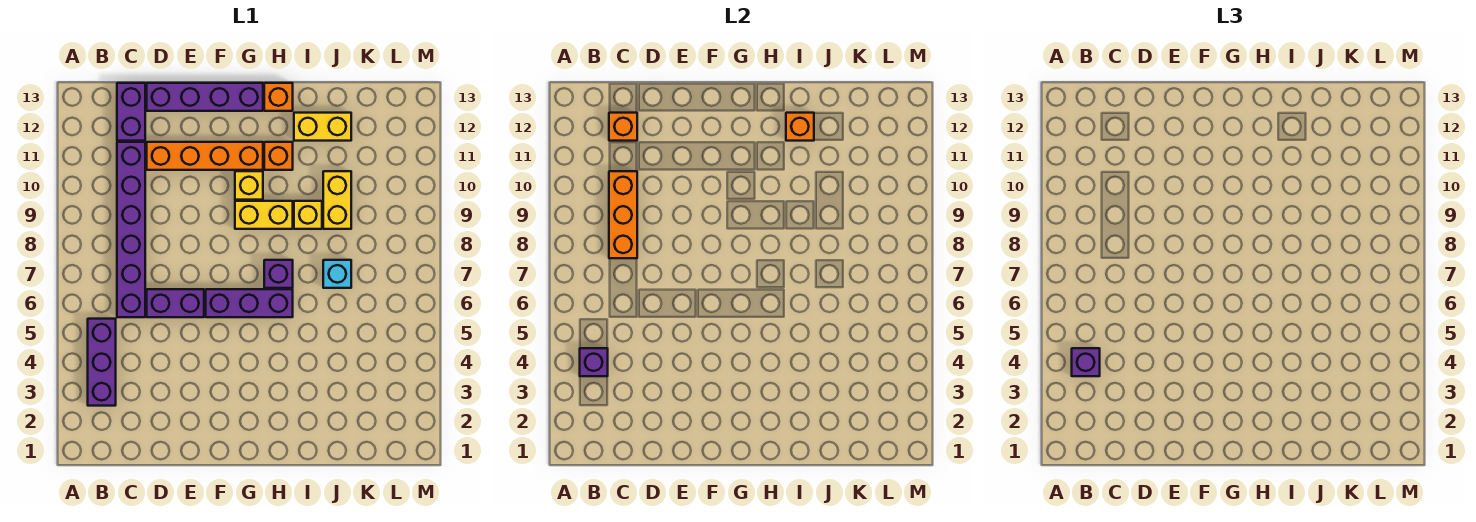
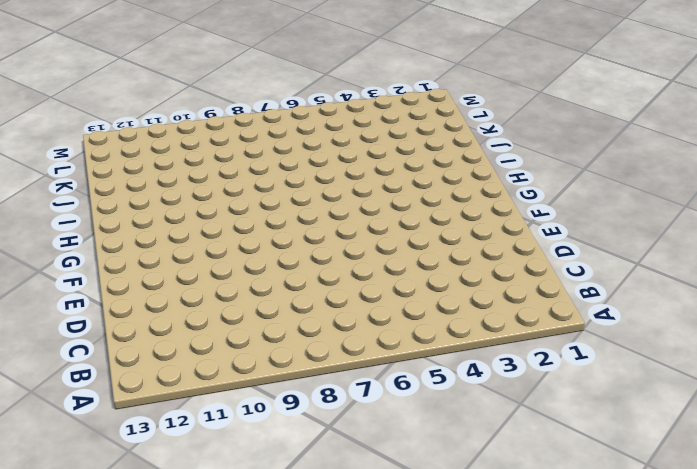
none -> purple brick B3:B5 level 1
none -> purple brick C6:C11 level 1
none -> purple brick C12:C13 level 1

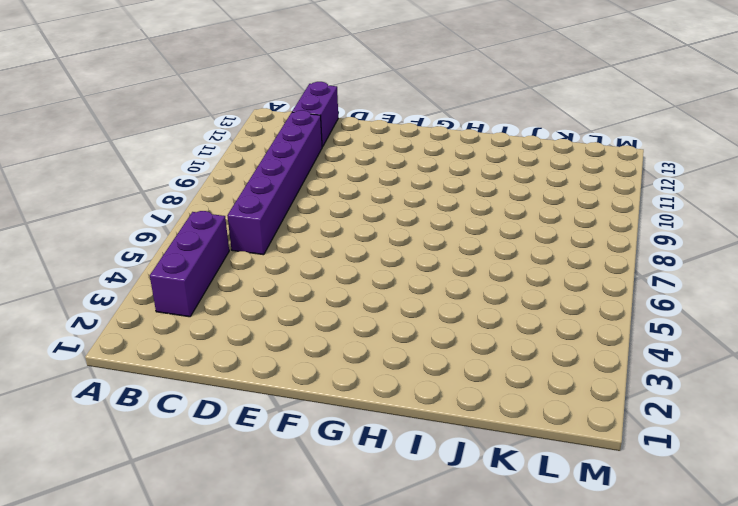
none -> purple brick D6:E6 level 1
none -> orange brick D11:G11 level 1
none -> purple brick D13:G13 level 1

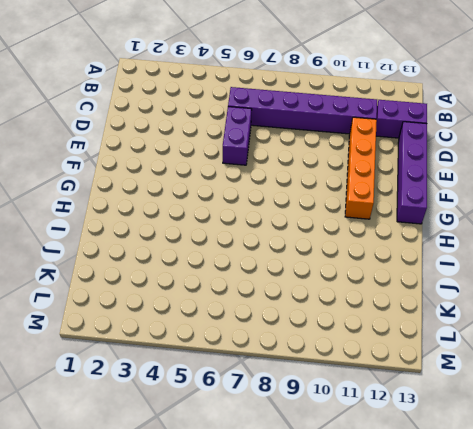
none -> purple brick B3:B5 level 1
none -> purple brick F6:H6 level 1
none -> yellow brick G9:H9 level 1

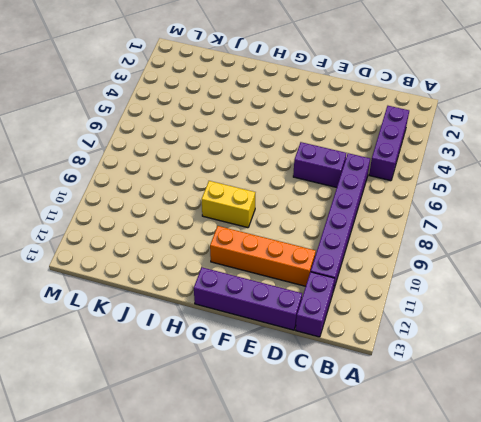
none -> purple brick F6:H6 level 1
none -> yellow brick G10 level 1
none -> purple brick H7 level 1

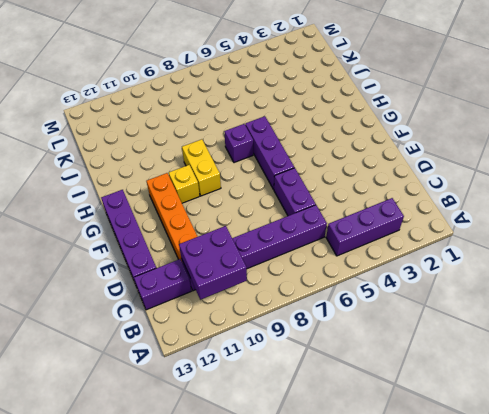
purple brick B10:C11 level 2 -> orange brick C8:C10 level 2
none -> orange brick H11 level 1
none -> orange brick H13 level 1
none -> yellow brick I9 level 1

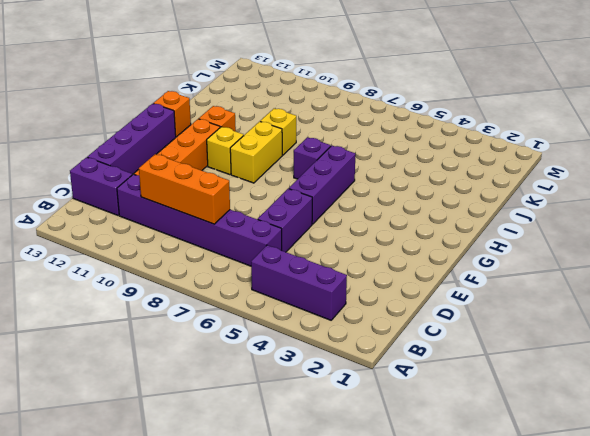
none -> yellow brick I12:J12 level 1
none -> cyan brick J7 level 1
none -> yellow brick J9:J10 level 1

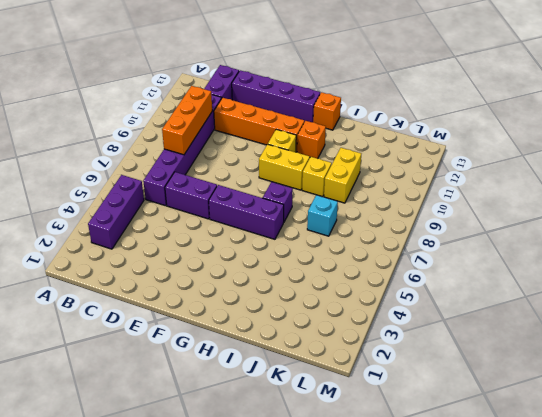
none -> yellow brick I12:J12 level 1
none -> purple brick B4 level 2
none -> orange brick C12 level 2

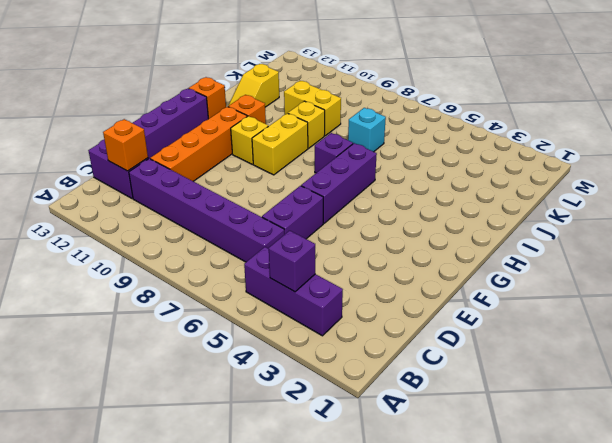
yellow slope I12:J12 level 1 top J -> yellow brick I12:J12 level 1
none -> orange brick C8:C10 level 2
none -> orange brick I12 level 2
none -> purple brick B4 level 3

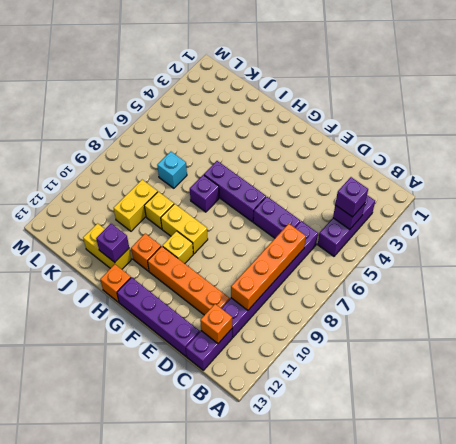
orange brick C7:C10 level 2 -> orange brick C8:C10 level 2
purple brick I12 level 2 -> orange brick I12 level 2

